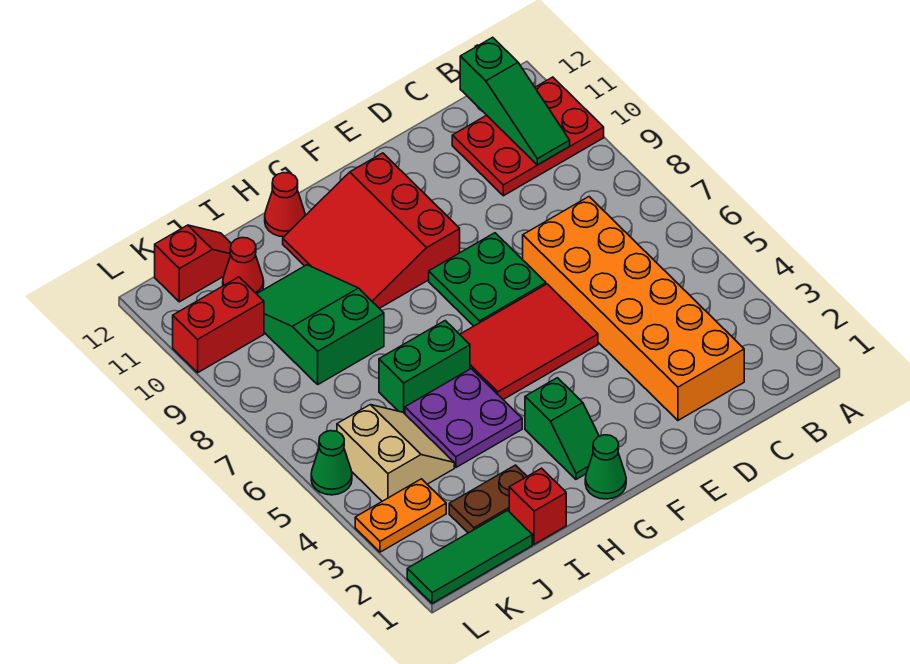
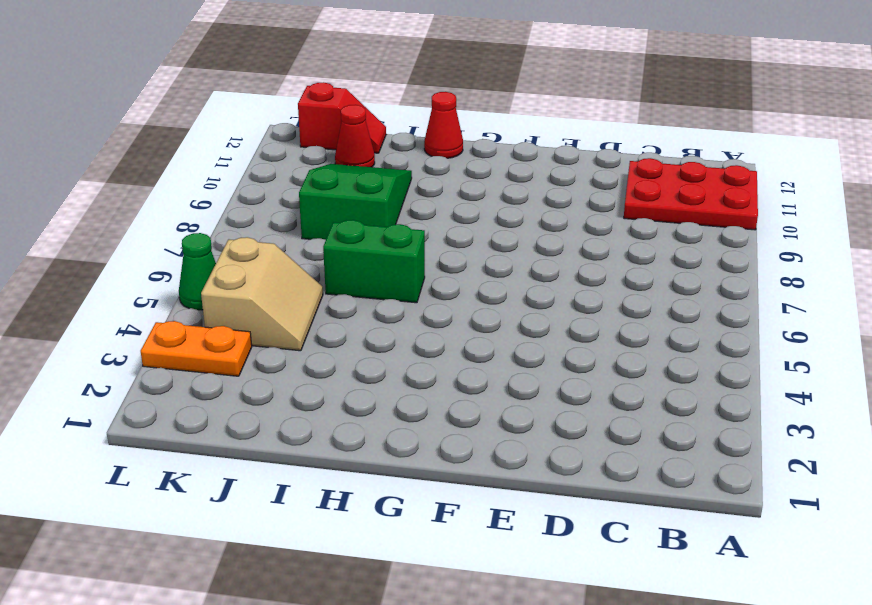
none -> orange brick C2:D7 level 1
none -> red tile E5:G6 level 1
none -> green plate E7:F8 level 1

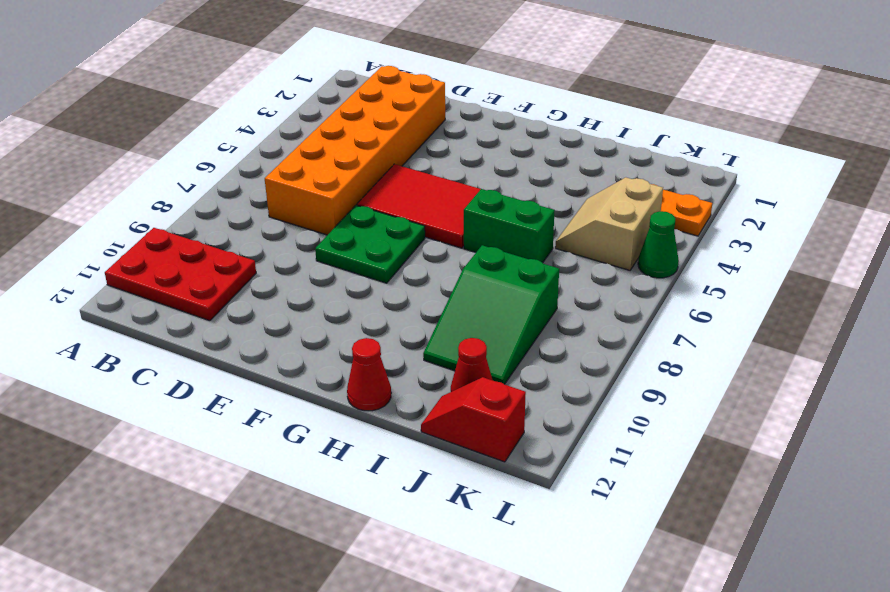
none -> red slope F9:H11 level 1 top F
none -> green cone G1 level 1
none -> green slope G2:G3 level 1 top 3

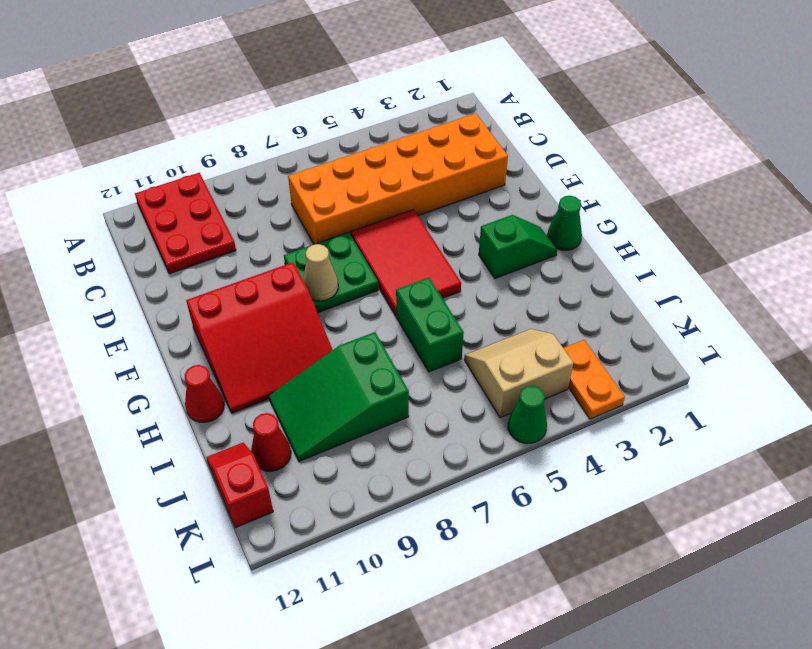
tan cone F8 level 2 -> none
none -> purple plate H4:I5 level 1
none -> red brick I1 level 1
none -> brown plate I2:J2 level 1

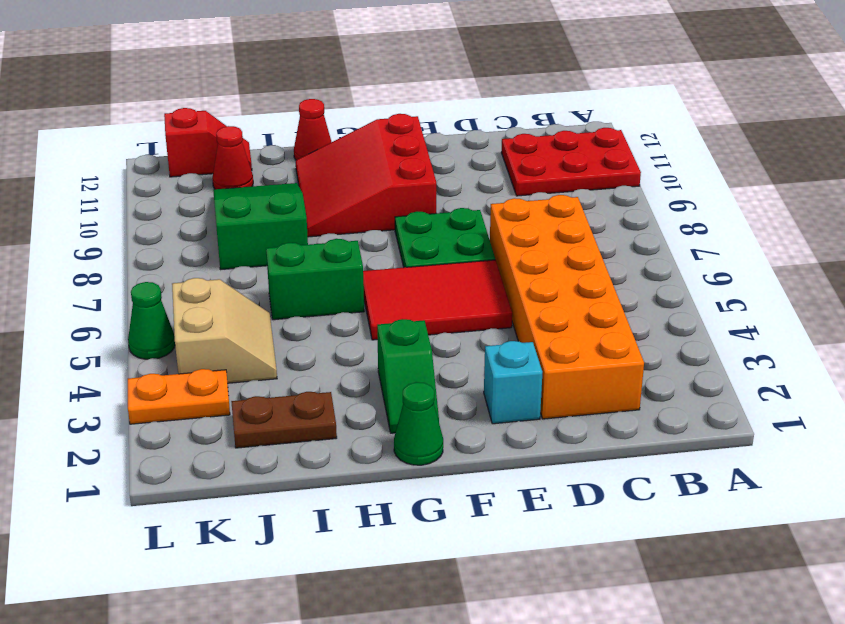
cyan brick E2 level 1 -> none
none -> purple plate H4:I5 level 1
none -> red brick I1 level 1
none -> green tile J1:L1 level 1

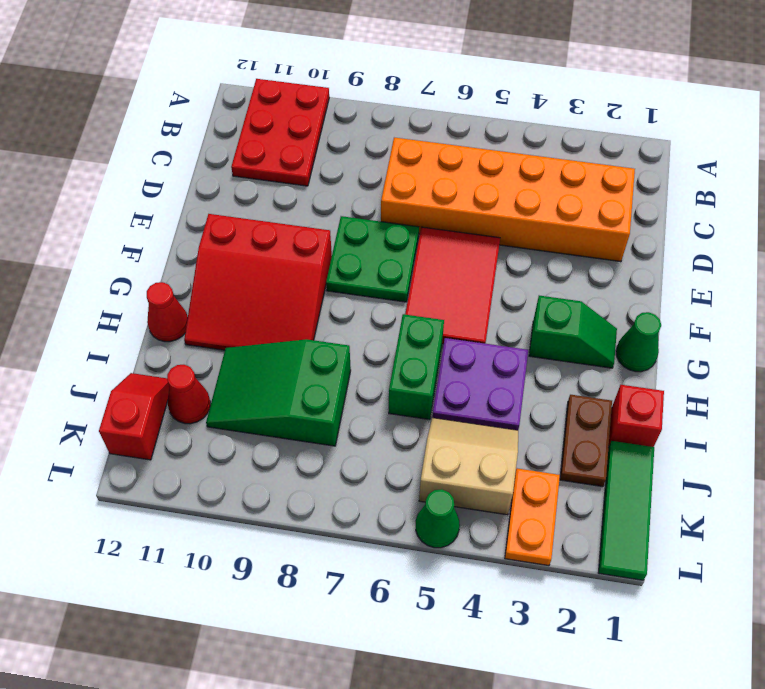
none -> red brick K10:L10 level 1
none -> green slope B10:B12 level 2 top 12

